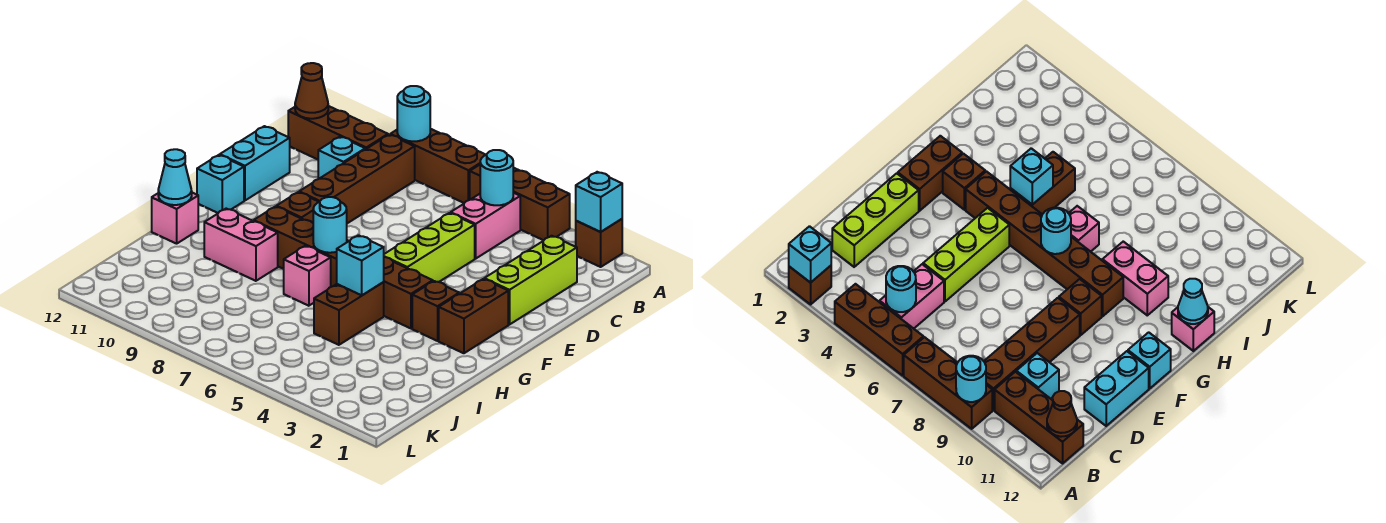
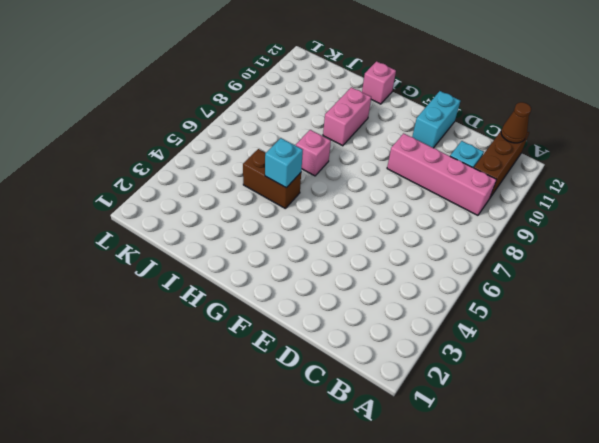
pink brick B9:E9 level 1 -> brown brick B9:E9 level 1
cyan brick E11:E12 level 1 -> cyan brick D12:E12 level 1
none -> brown brick A2 level 1
none -> brown brick A4:A6 level 1
none -> brown brick A7:A9 level 1

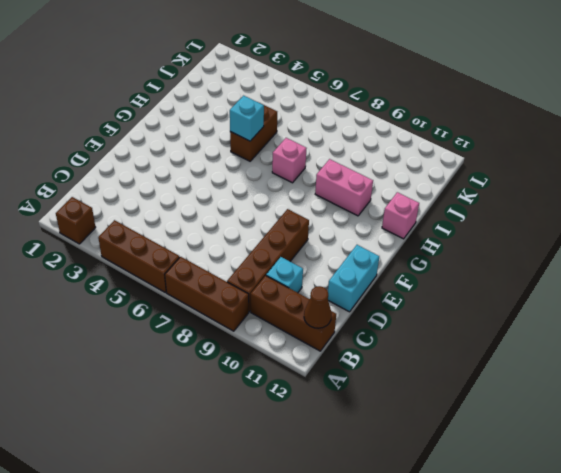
none -> pink brick B5:C5 level 1
none -> lime brick C2:E2 level 1
none -> lime brick D5:F5 level 1

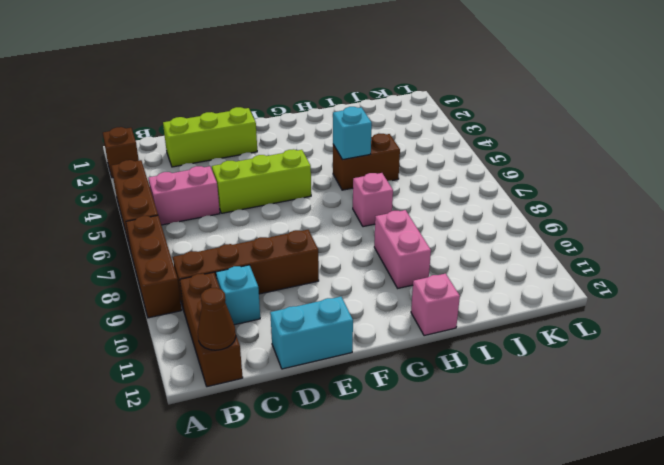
none -> brown brick F2:G2 level 1
none -> brown brick F9 level 1
none -> cyan brick F12 level 1

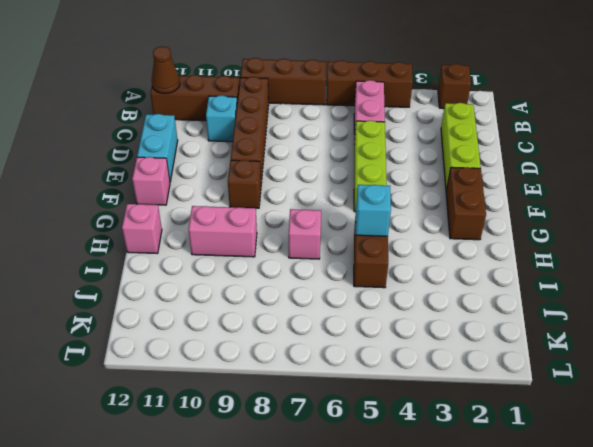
pink brick F12 level 1 -> cyan brick F12 level 1
none -> brown brick G3 level 1
none -> brown brick G4:G9 level 1
none -> cyan brick A2 level 2

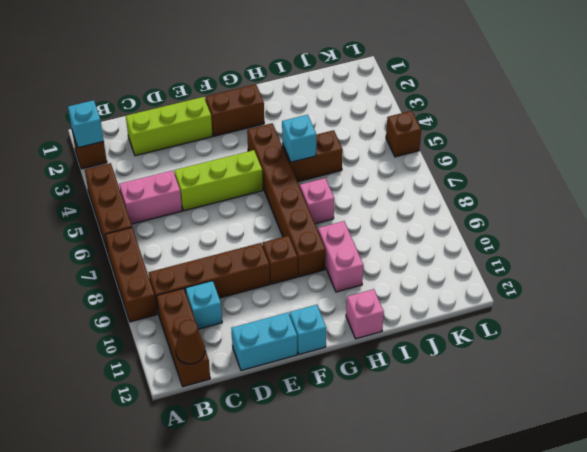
brown brick L5 level 1 -> brown brick G3 level 1
none -> cyan round brick A9 level 2
none -> cyan round brick B5 level 2
none -> cyan round brick G7 level 2

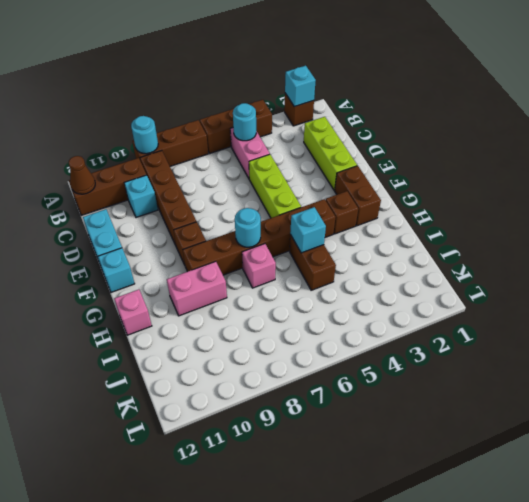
none -> cyan cone H12 level 2

